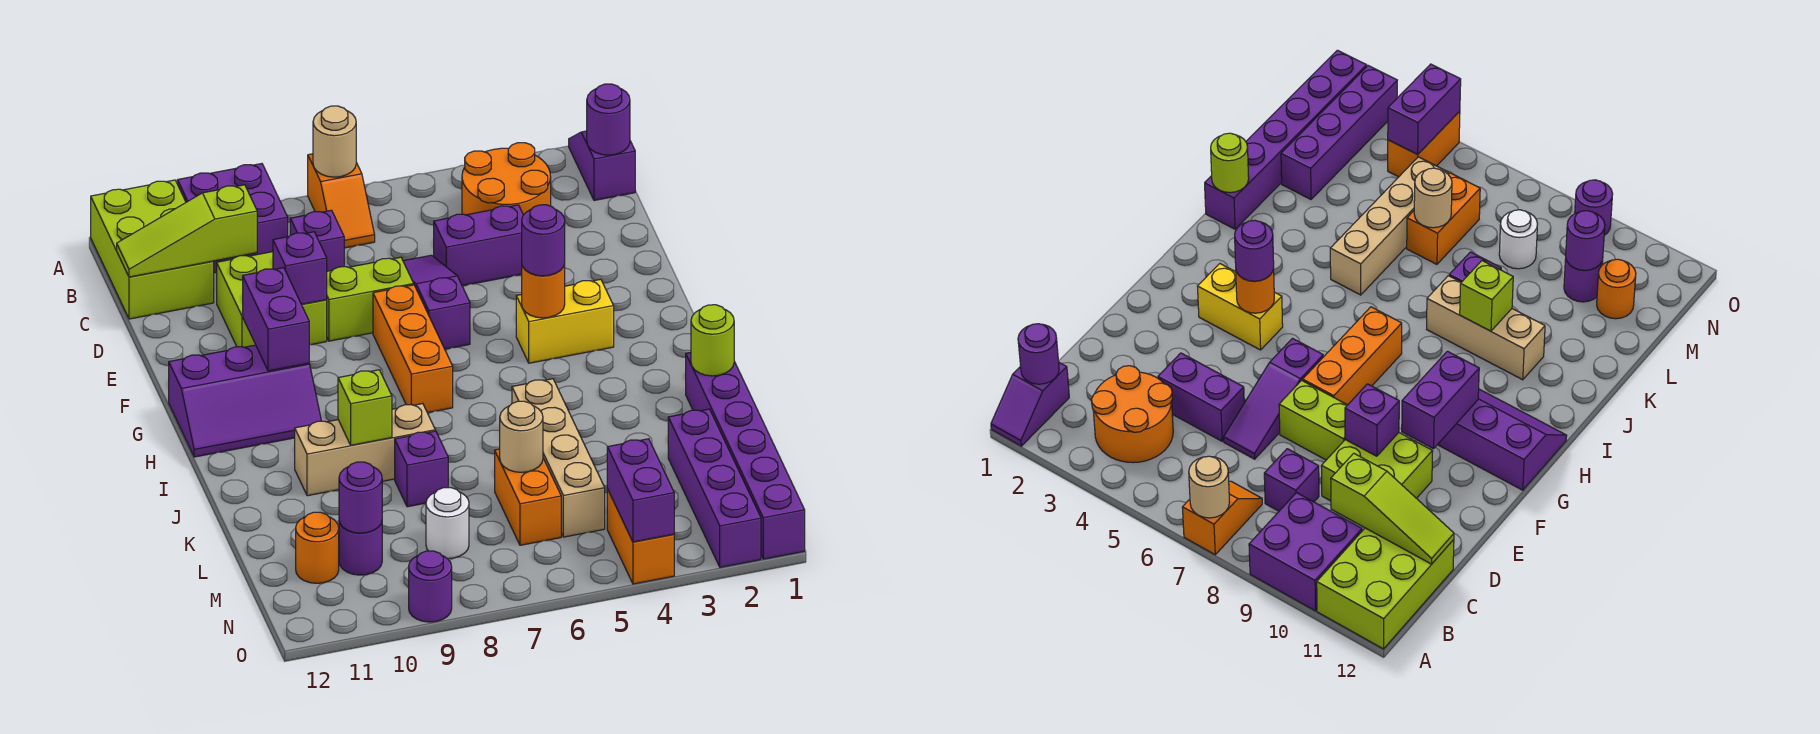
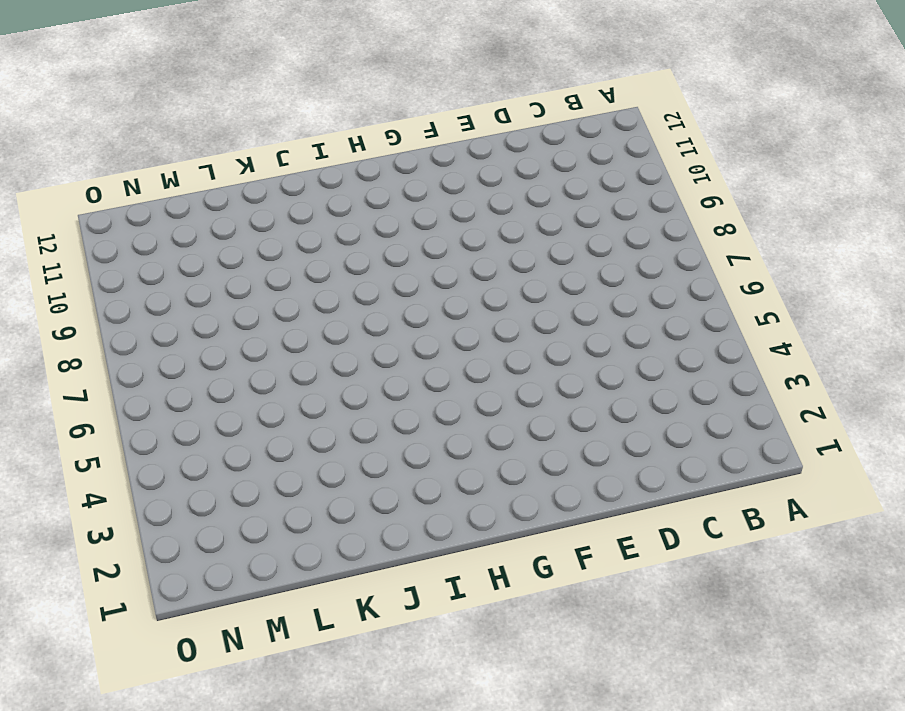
none -> purple slope A1:B1 level 1 top B
none -> orange slope A7:B7 level 1 top A
none -> purple brick A9:B10 level 1
none -> lime brick A11:C12 level 1

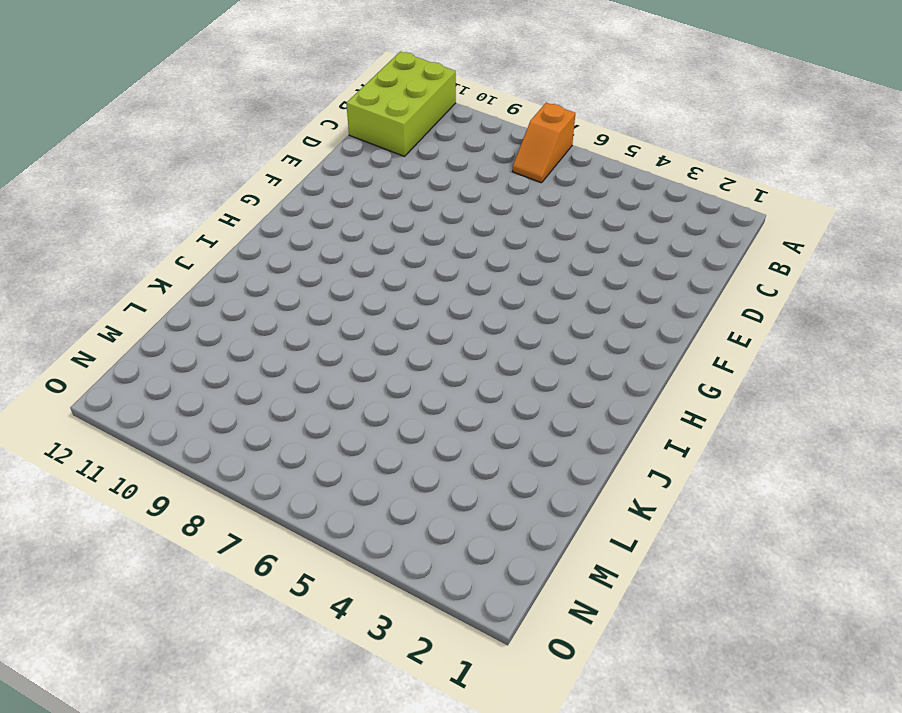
none -> purple slope A1:B1 level 1 top B
none -> purple brick A9:B10 level 1
none -> orange round brick B3:C4 level 1
none -> purple brick C8 level 1

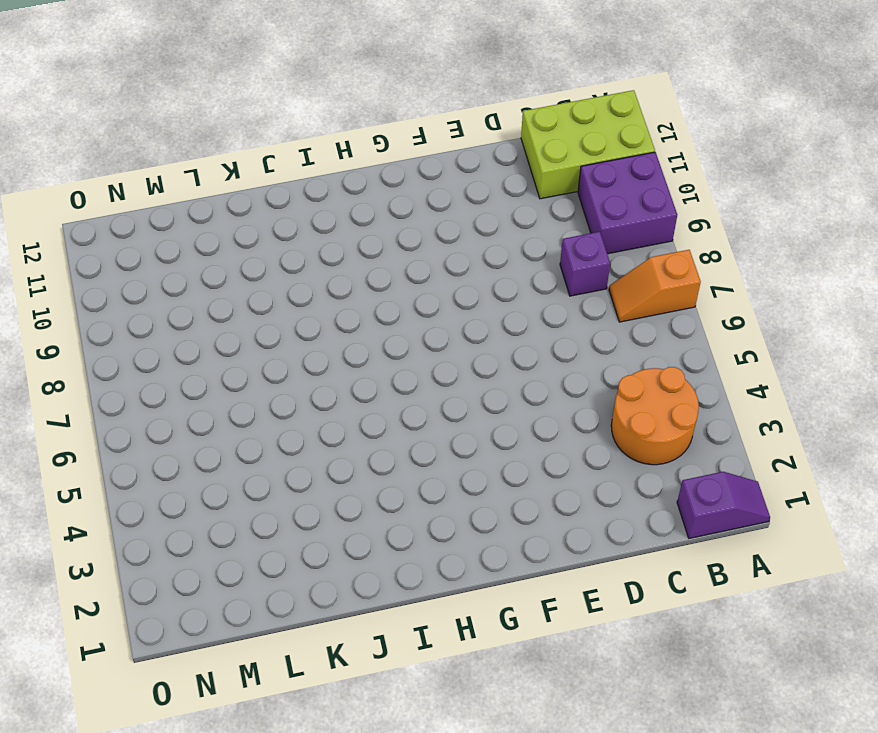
none -> purple brick D4:D5 level 1
none -> purple slope D6:F6 level 1 top F
none -> lime brick D9:E10 level 1
none -> lime brick E7:E8 level 1

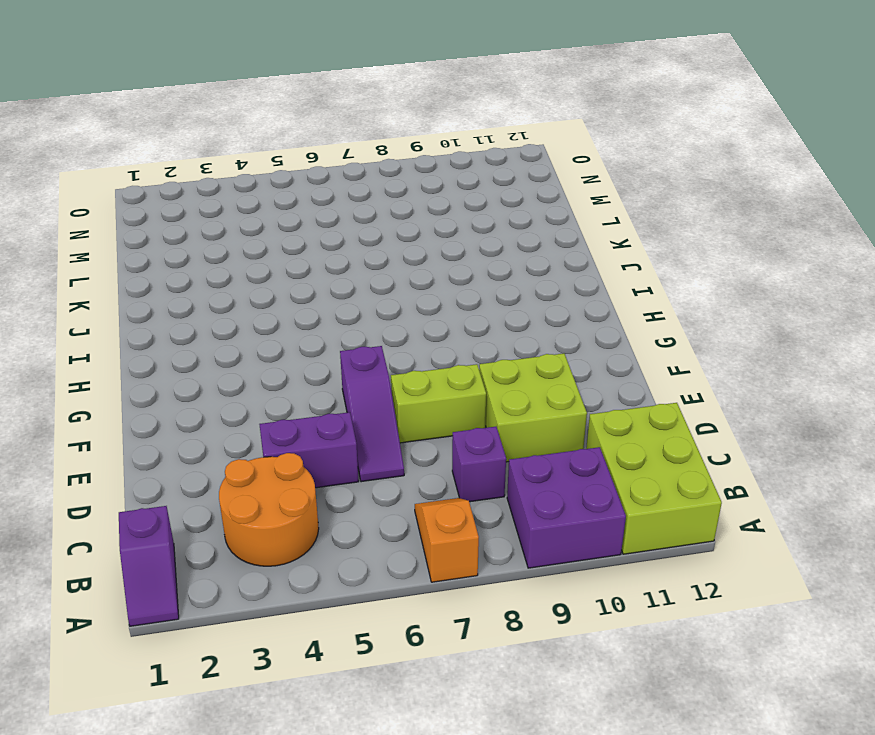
none -> orange brick F7:H7 level 1
none -> yellow brick G3:G4 level 1
none -> purple slope G10:H12 level 1 top G
none -> purple brick J1:O1 level 1

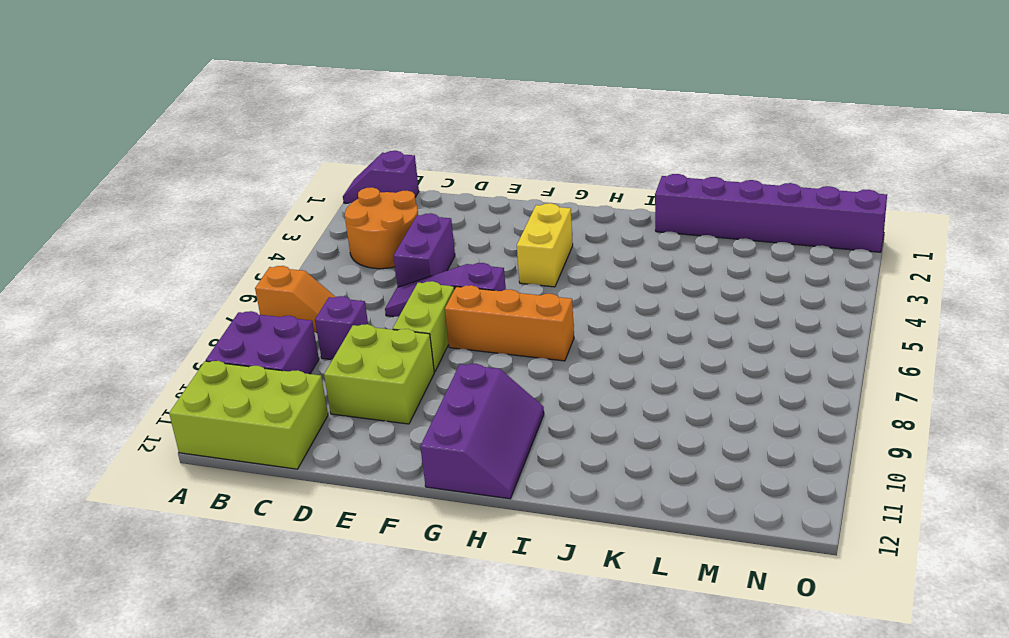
none -> tan brick J5:M5 level 1
none -> tan brick J8:J10 level 1
none -> purple brick K8 level 1
none -> purple brick L2:O2 level 1

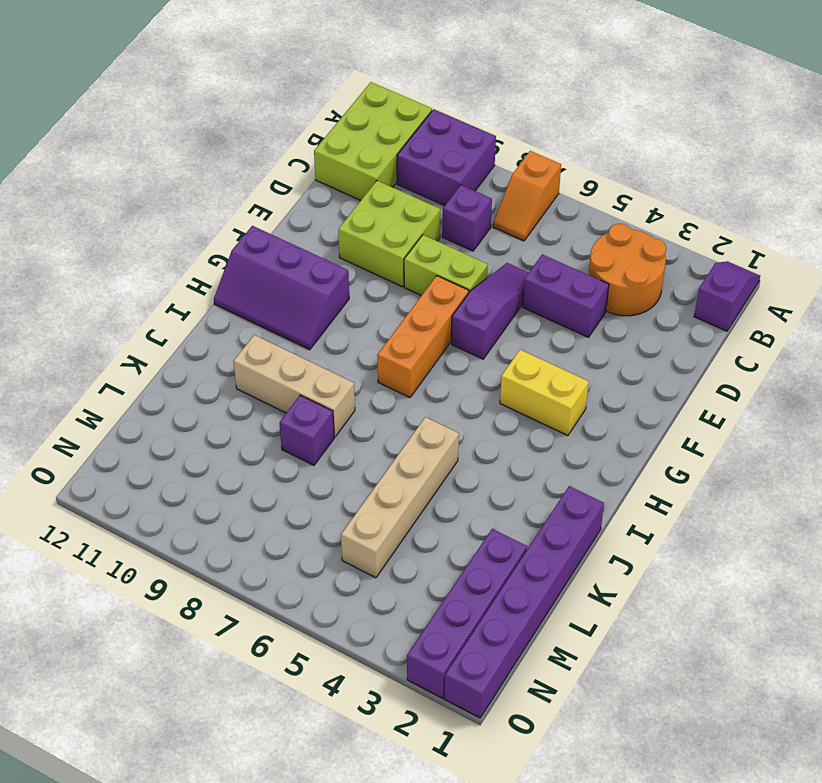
none -> orange brick L6:M6 level 1
none -> white round brick M8 level 1
none -> purple round brick M10 level 1
none -> orange round brick M11 level 1

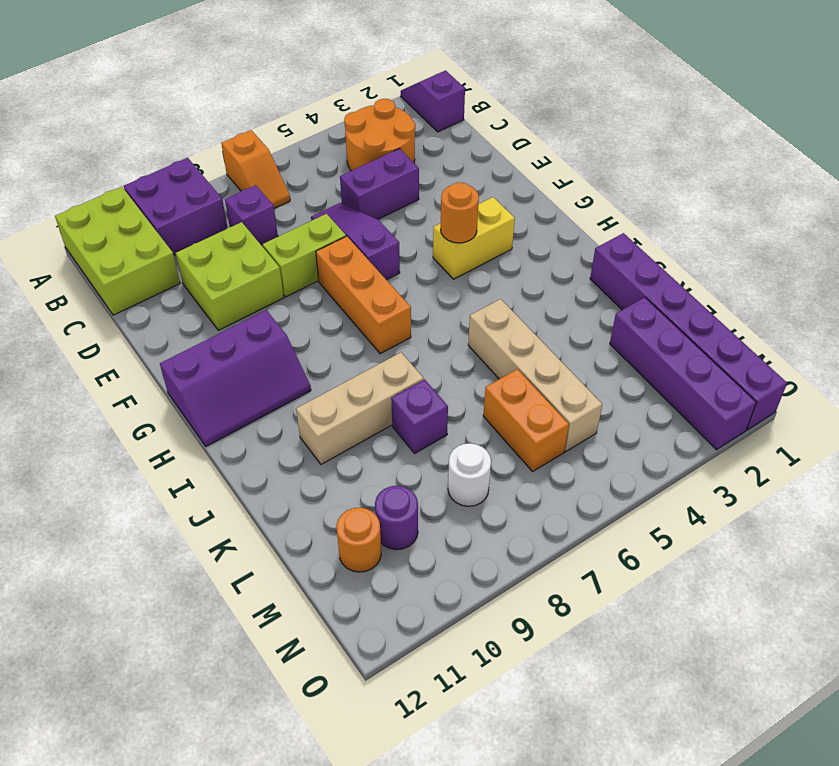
none -> orange brick N4:O4 level 1
none -> purple round brick O9 level 1
none -> tan round brick A7 level 2
none -> purple round brick B1 level 2

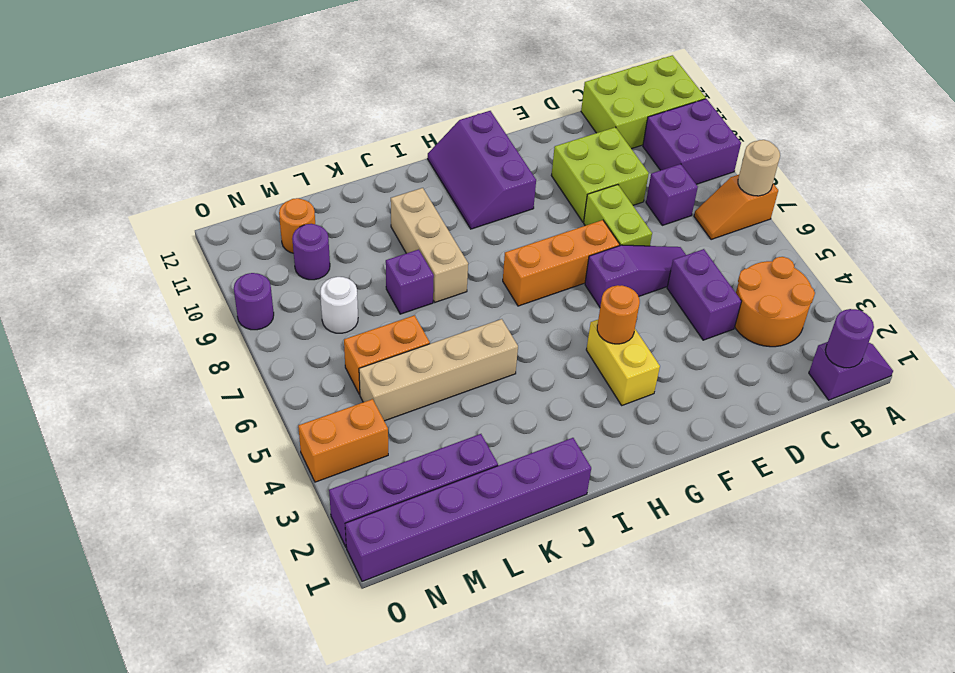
none -> lime slope C10:C12 level 2 top 10
none -> purple brick E9 level 2
none -> purple brick F10:G10 level 2
none -> lime round brick J1 level 2

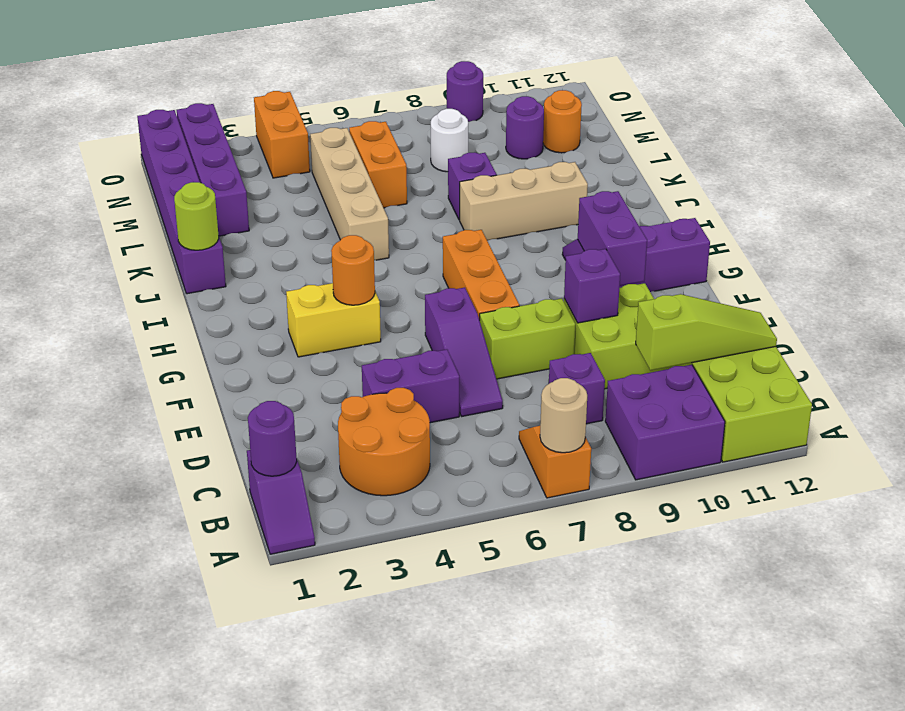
none -> lime brick J9 level 2
none -> tan round brick L6 level 2
none -> purple round brick M10 level 2
none -> purple brick N4:O4 level 2

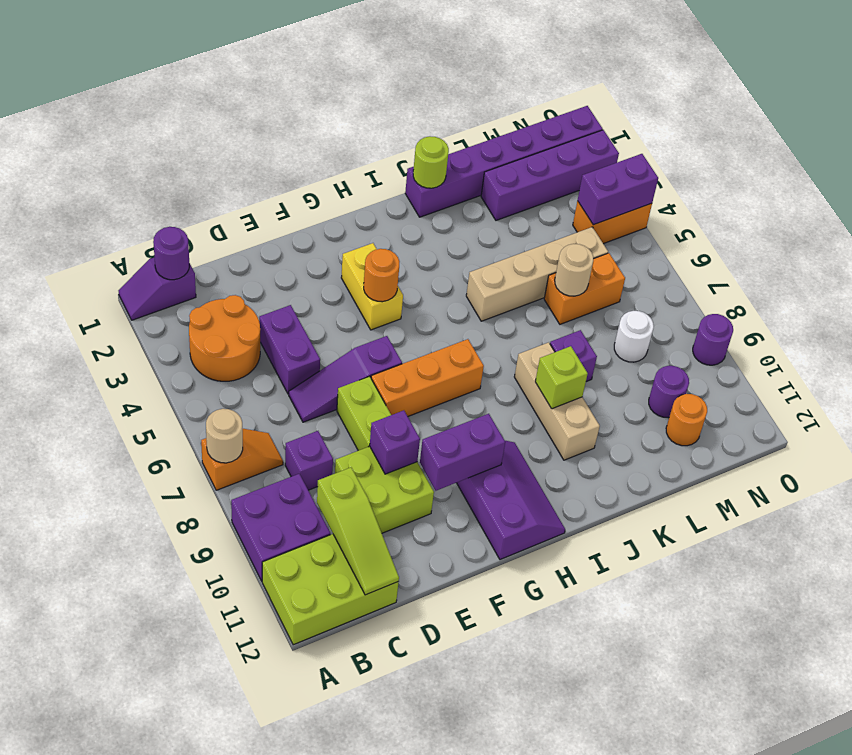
none -> purple round brick M10 level 2
none -> purple round brick G4 level 3

